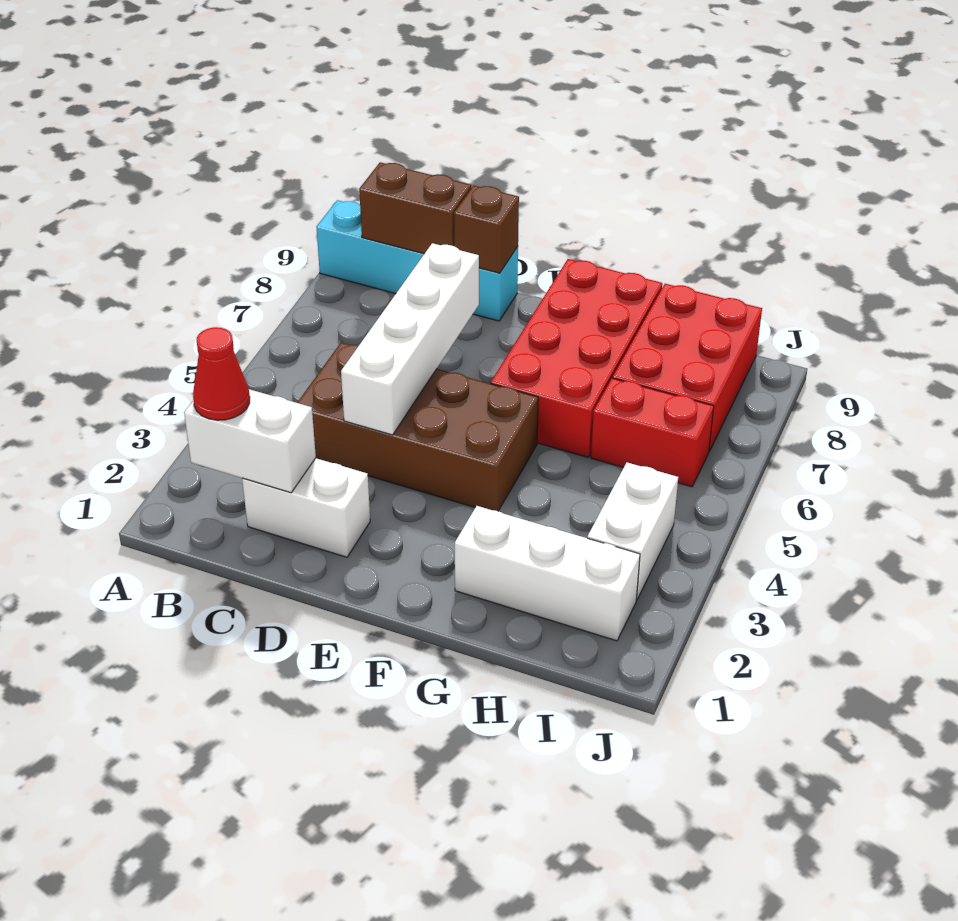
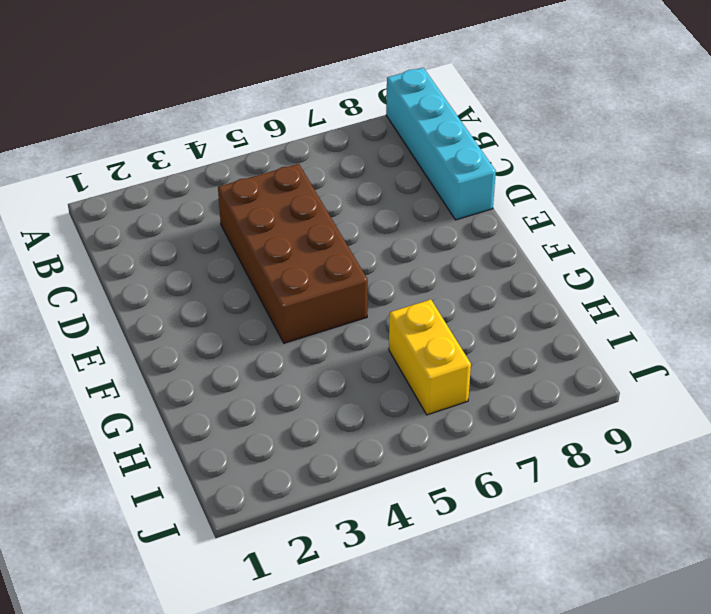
yellow brick H6:I6 level 1 -> red brick H6:I6 level 1
none -> white brick C2:D2 level 1
none -> red brick F6:G9 level 1
none -> white brick G2:I2 level 1

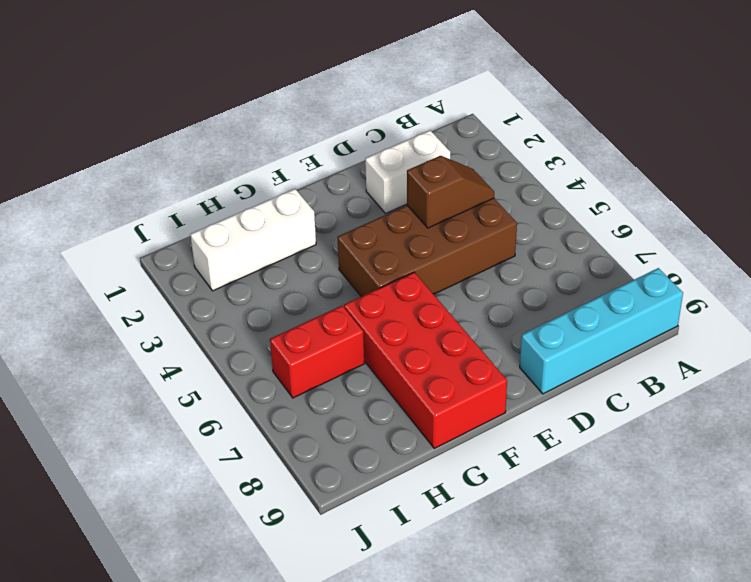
brown slope C4:D4 level 2 top D -> white brick D4:D7 level 2
none -> red brick H7:I9 level 1
none -> white brick I3:I4 level 1
none -> white brick B2:C2 level 2

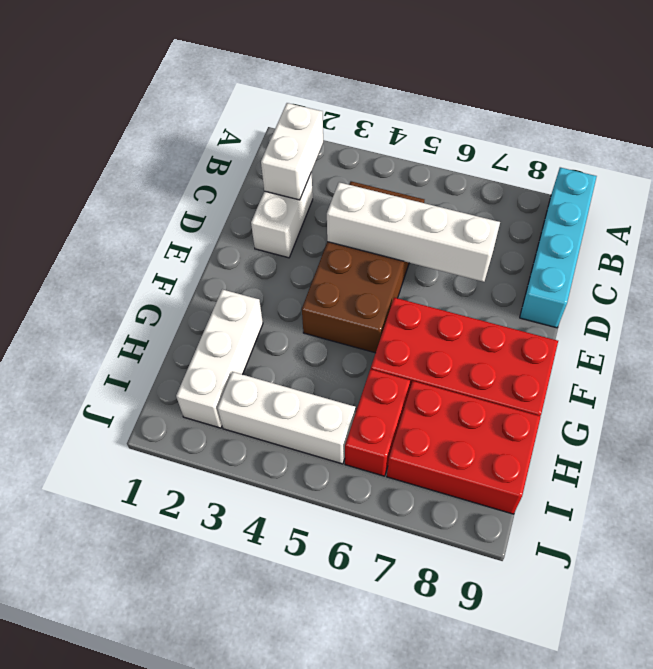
white brick I3:I5 level 1 -> white brick I3:I4 level 1
none -> brown brick B9:C9 level 2
none -> brown brick D9 level 2
none -> red cone B2 level 3

